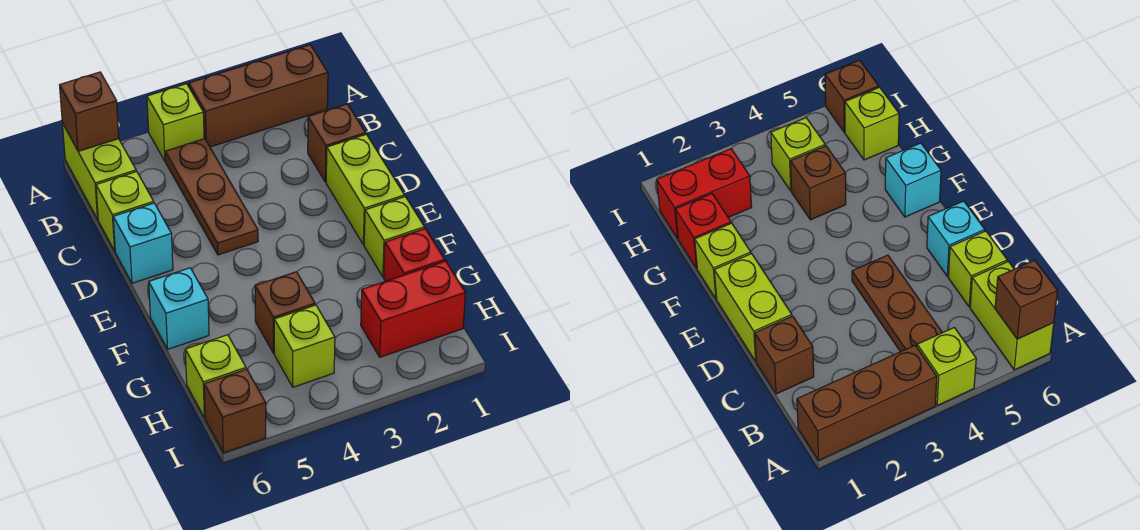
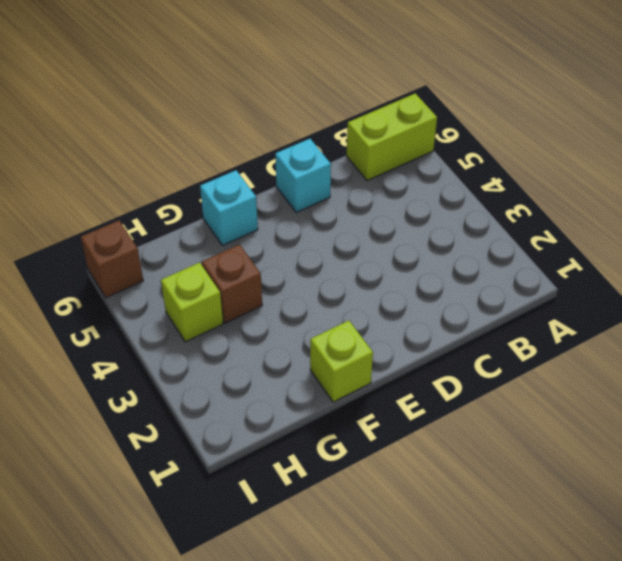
none -> brown brick A1:A3 level 1
none -> lime brick A4 level 1
none -> brown plate B4:D4 level 1

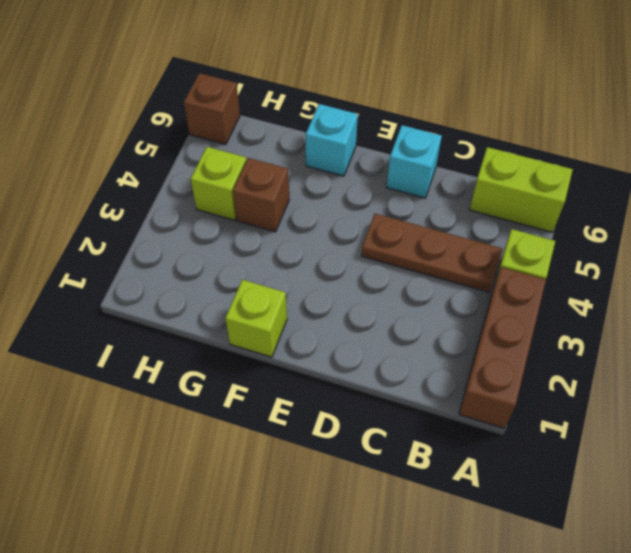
none -> brown brick C1 level 1
none -> lime brick C6 level 1
none -> lime brick D1:E1 level 1

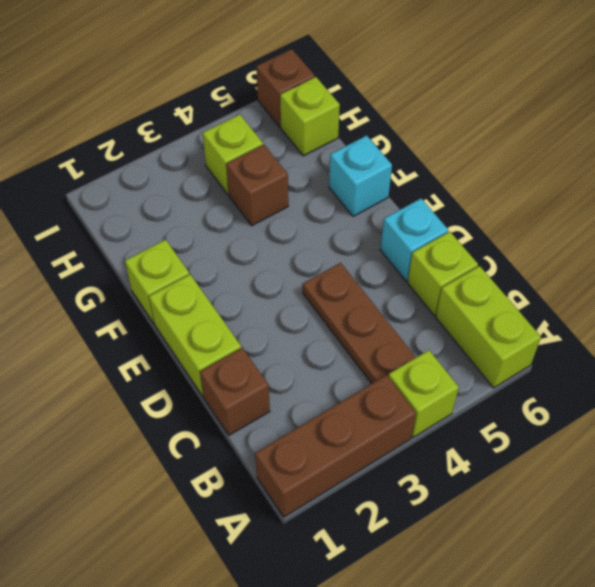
none -> red brick G1 level 1
none -> red brick H1:H2 level 1
none -> brown brick A6 level 2

